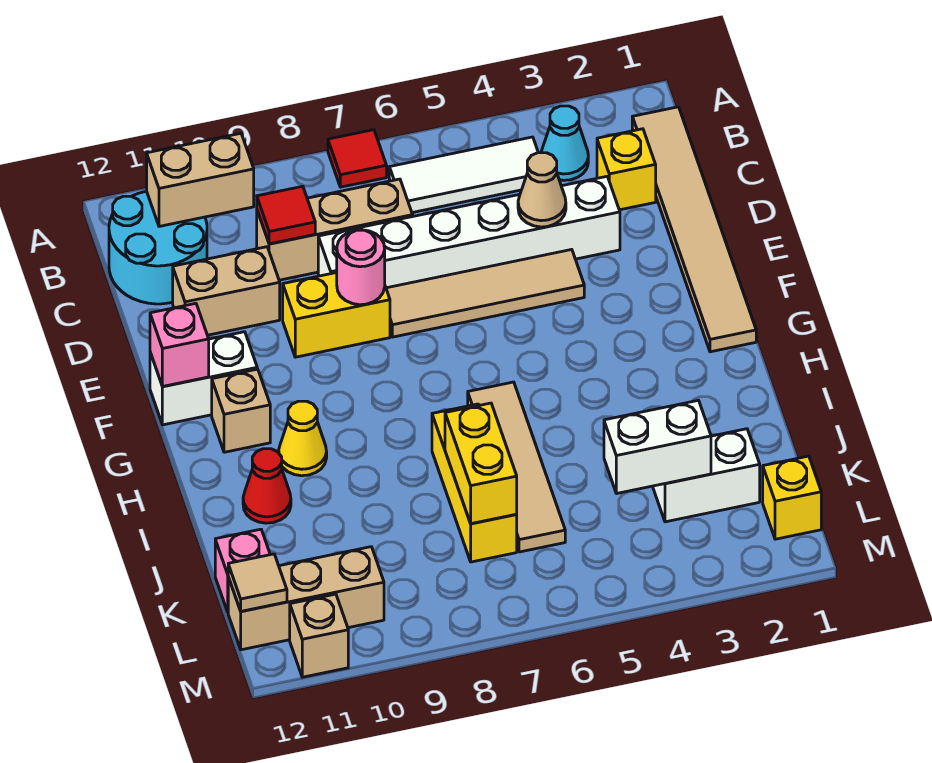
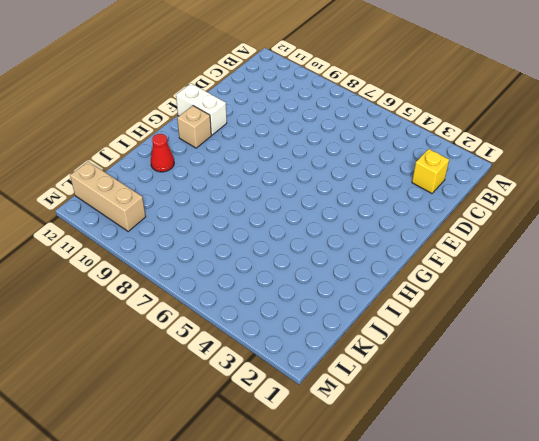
none -> red tile A7 level 1
none -> tan tile B1:G1 level 1
none -> cyan cone B3 level 1
none -> white tile B4:B6 level 1

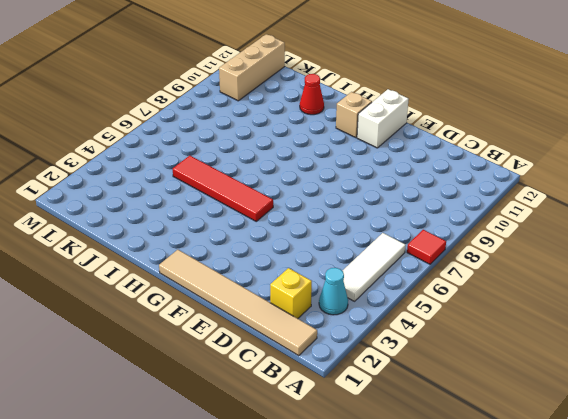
red tile G5:J5 level 1 -> none
none -> cyan round brick B11:C12 level 1
none -> tan brick C7:C9 level 1
none -> white brick D3:D8 level 1
none -> tan brick D10:D11 level 1

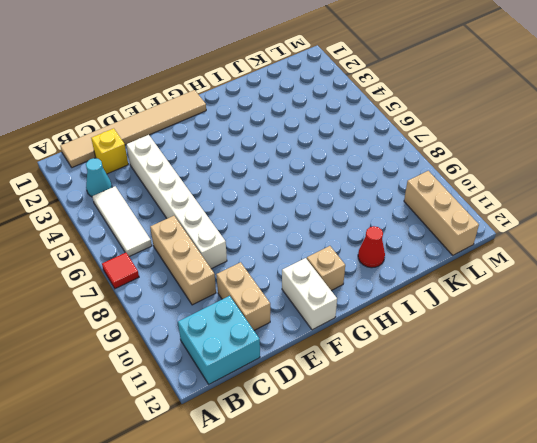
cyan brick B11:C12 level 1 -> cyan round brick B11:C12 level 1
none -> tan tile E4:E7 level 1
none -> yellow brick E8:E9 level 1
none -> tan tile H6:K6 level 1
none -> yellow cone H10 level 1

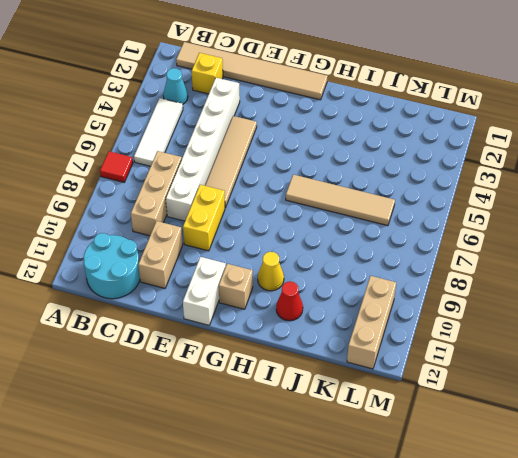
none -> yellow brick I7:K7 level 1
none -> white brick K2:K3 level 1
none -> pink brick K12 level 1
none -> yellow brick L1 level 1

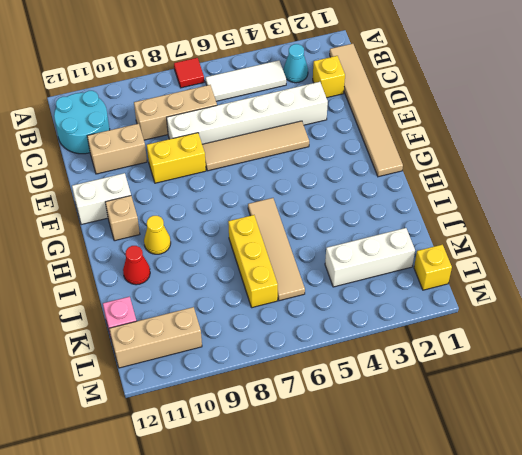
white brick K2:K4 level 1 -> white brick K2:K3 level 1
none -> tan brick M11 level 1
none -> tan brick B10:B11 level 2
none -> red tile C9 level 2
none -> tan cone D4 level 2

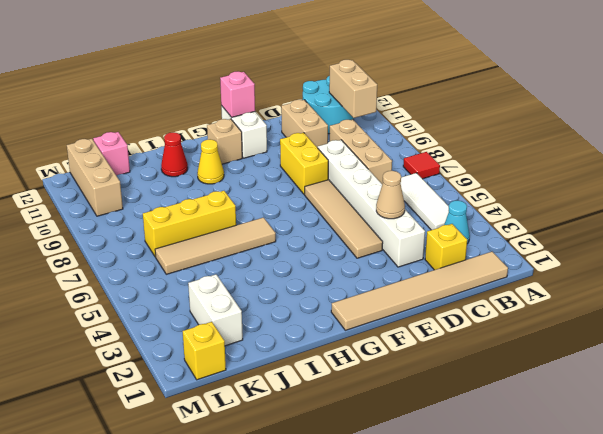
none -> tan brick M11 level 1
none -> red tile C9 level 2
none -> pink round brick E8 level 2
none -> yellow brick J7:K7 level 2

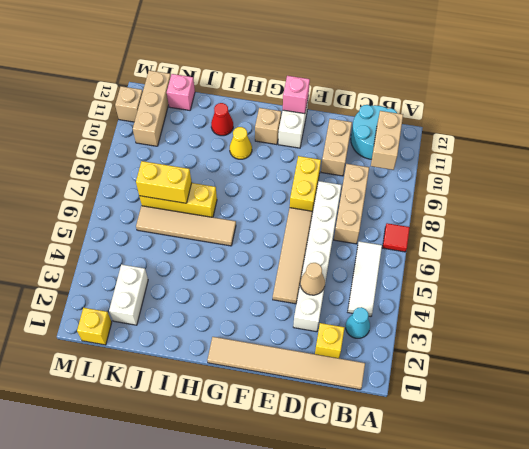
none -> red tile C9 level 2
none -> pink round brick E8 level 2
none -> white brick K3:K4 level 2
none -> tan tile L12 level 2

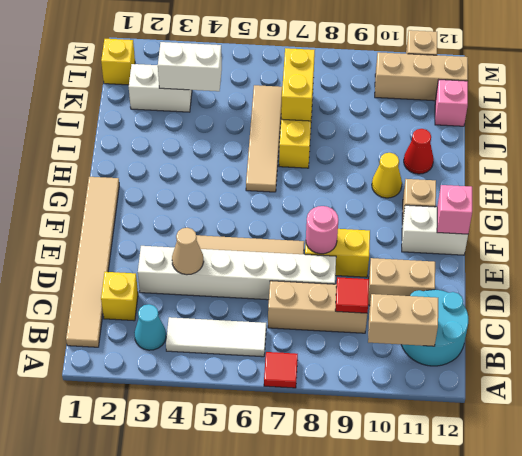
none -> tan tile L12 level 2

